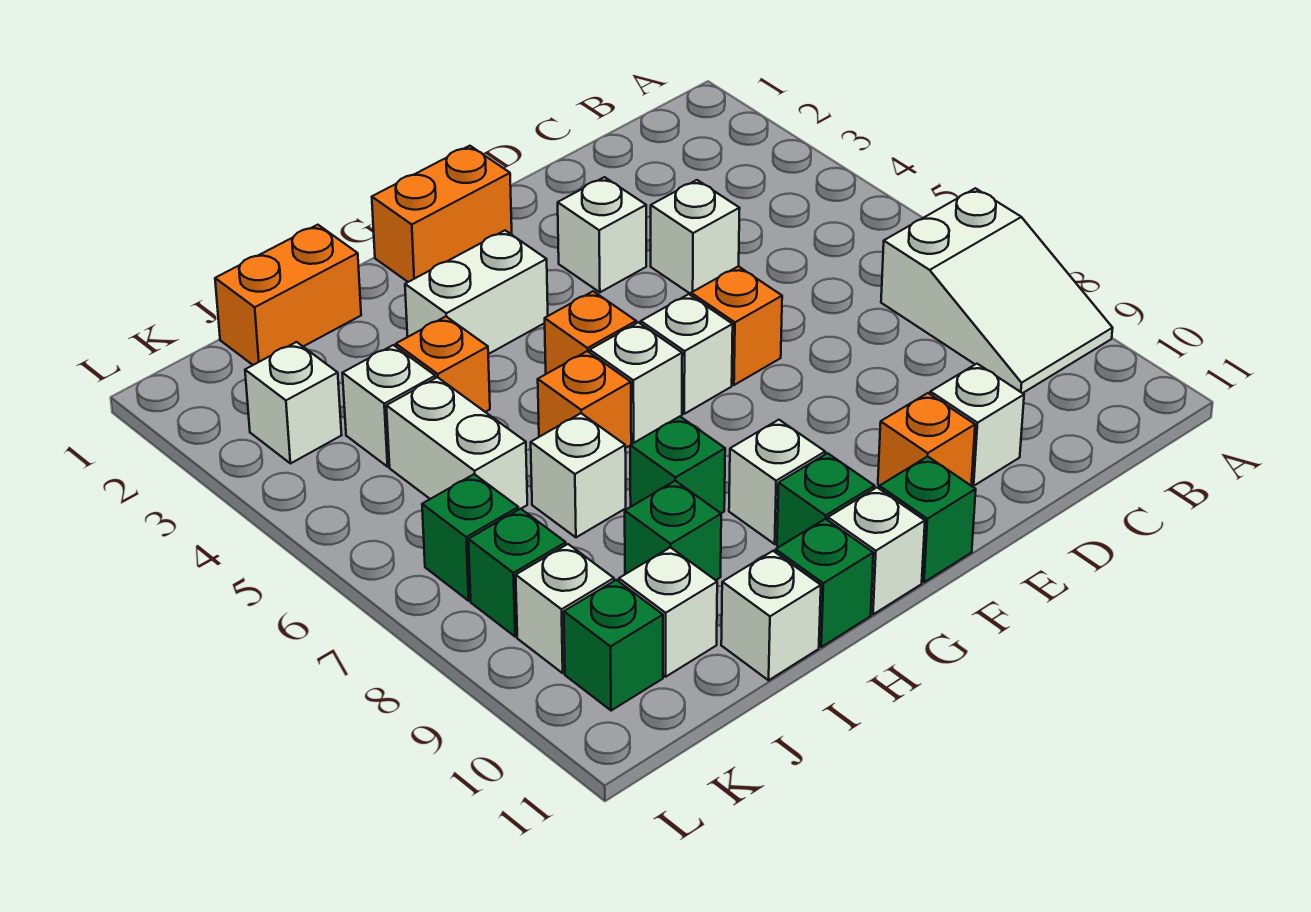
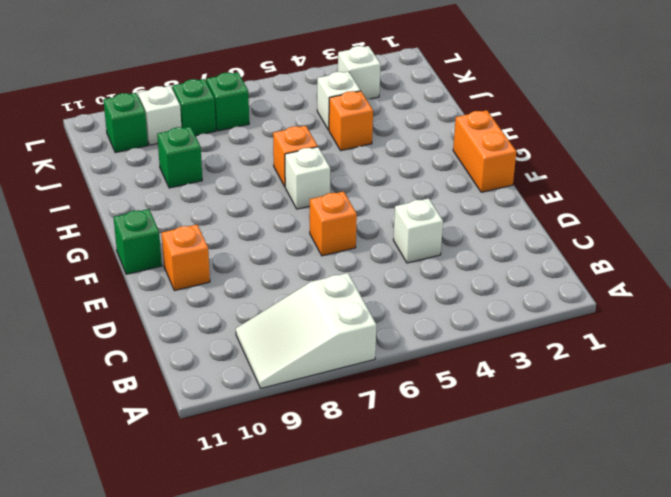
none -> white brick D10 level 1
none -> white brick E3 level 1
none -> white brick F6 level 1
none -> white brick G3:H3 level 1

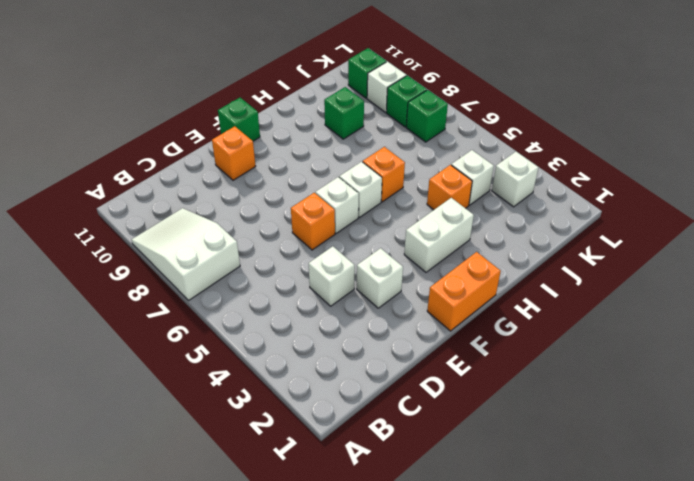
none -> white brick D10 level 1
none -> orange brick G5 level 1
none -> white brick G9 level 1
none -> green brick G10 level 1

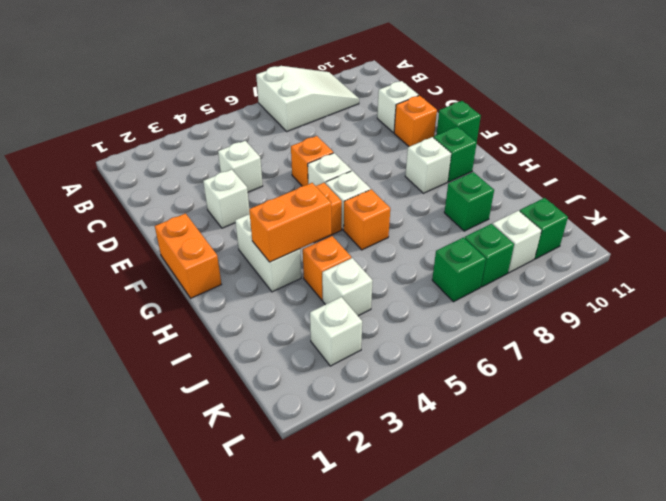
orange brick H3:H4 level 2 -> orange brick I1:J1 level 1
none -> white brick G11 level 1
none -> green brick H8 level 1
none -> green brick H11 level 1
none -> white brick I7 level 1

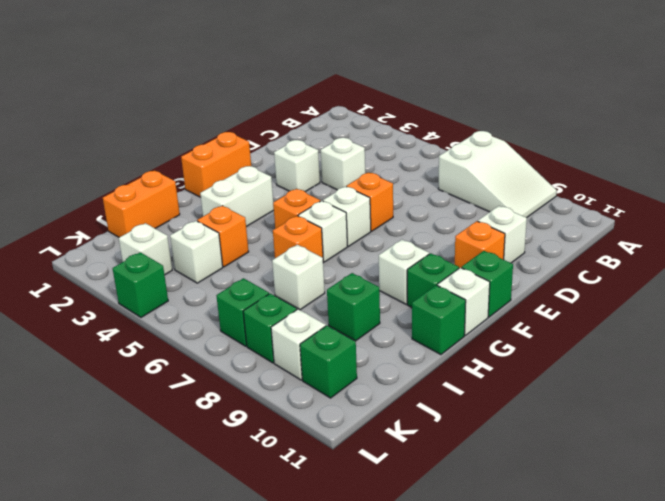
green brick L4 level 1 -> green brick H8 level 1
none -> white brick I11 level 1
none -> white brick J5:J6 level 1
none -> white brick J10 level 1

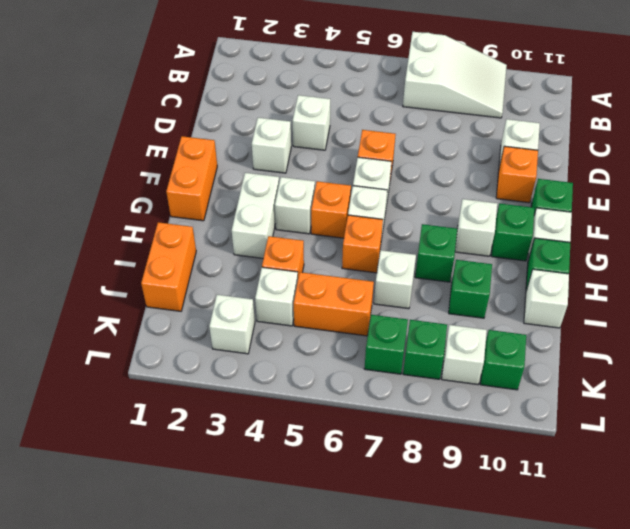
white brick G4 level 1 -> white brick J10 level 1
orange brick J5:J6 level 1 -> white brick J5:J6 level 1

